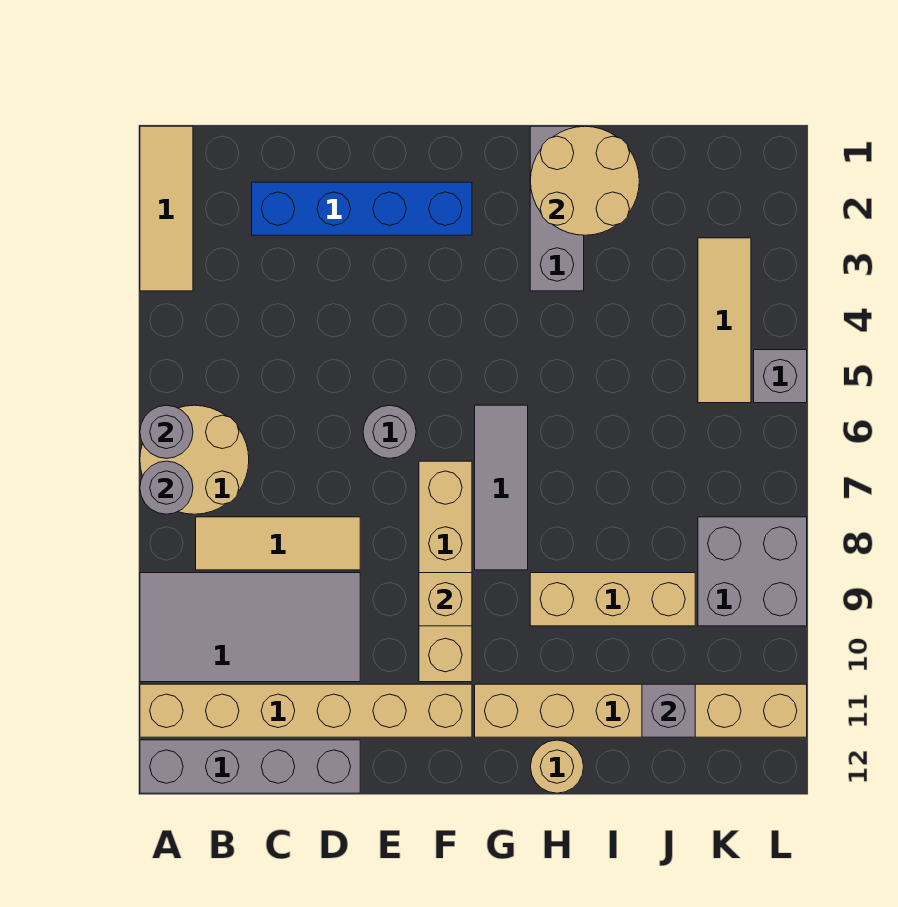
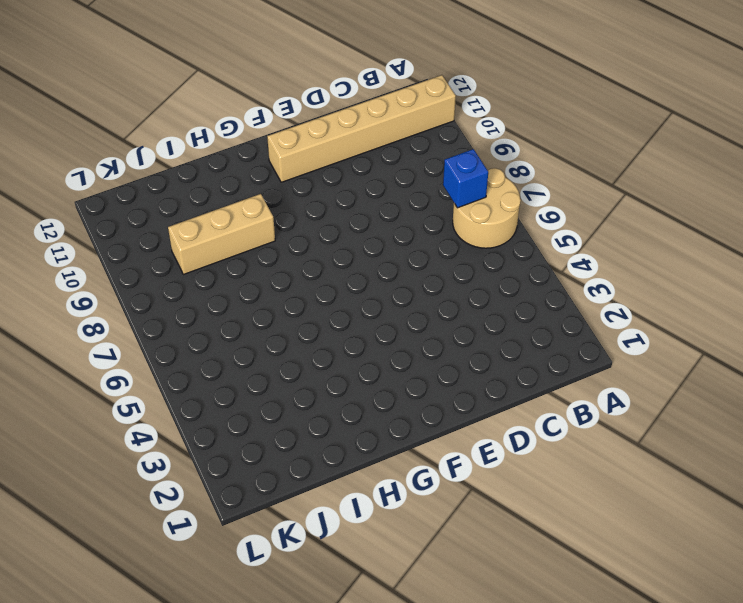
blue brick B7 level 2 -> none
none -> tan tile A1:A3 level 1
none -> grey tile A9:D10 level 1
none -> grey brick A12:D12 level 1

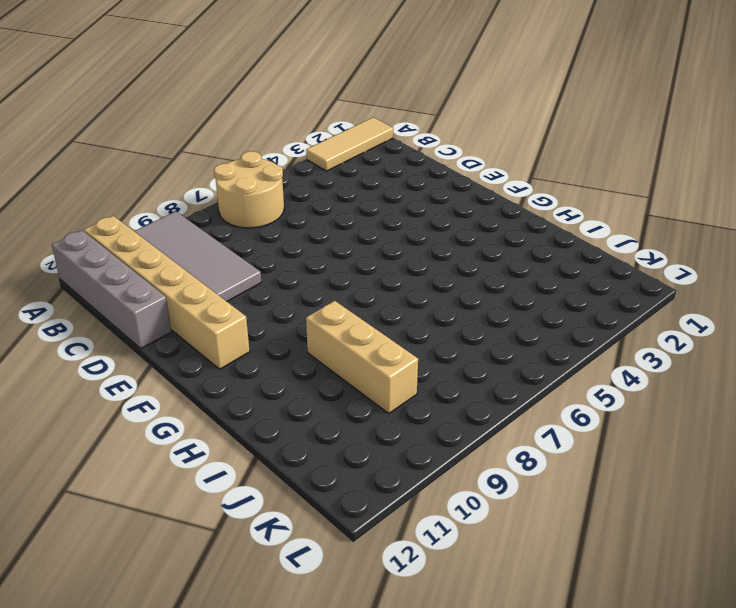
none -> tan tile B8:D8 level 1
none -> blue brick C2:F2 level 1
none -> grey round brick E6 level 1

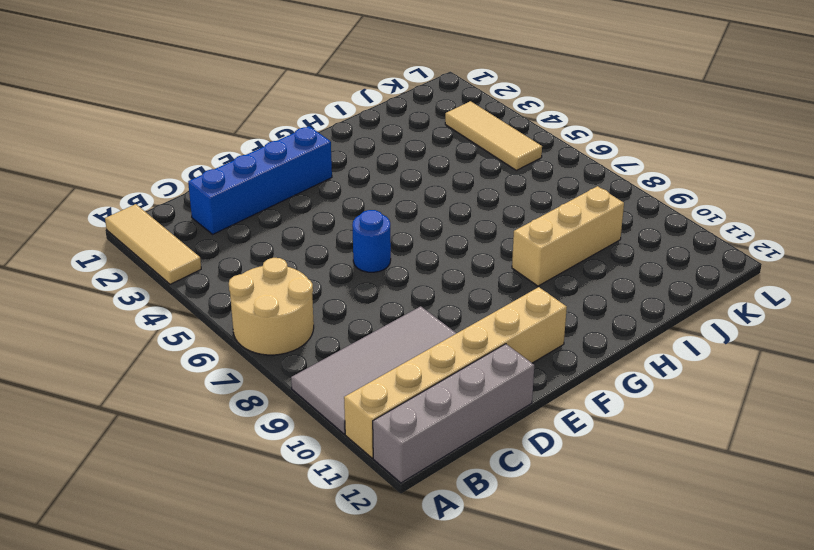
blue round brick E6 level 1 -> grey round brick E6 level 1
none -> tan tile B8:D8 level 1
none -> tan brick F7:F10 level 1
none -> grey tile G6:G8 level 1

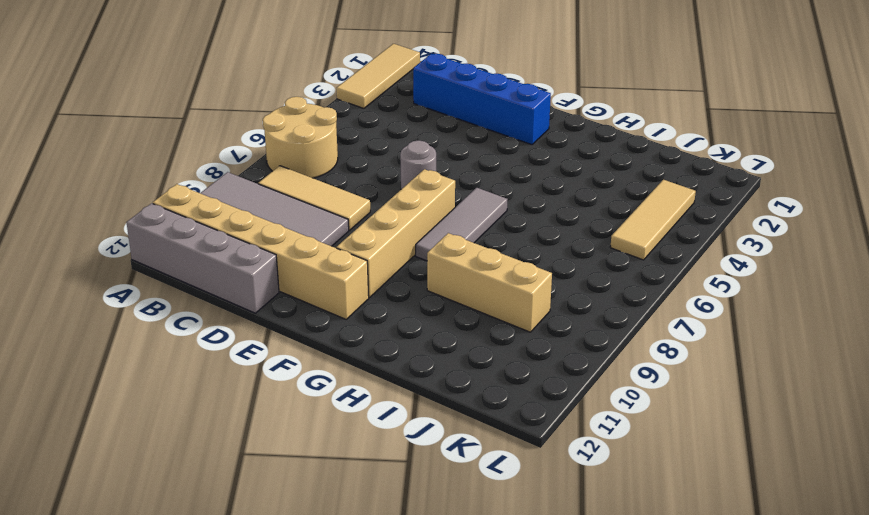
none -> tan brick G11:L11 level 1
none -> grey brick H1:H3 level 1
none -> tan round brick H12 level 1

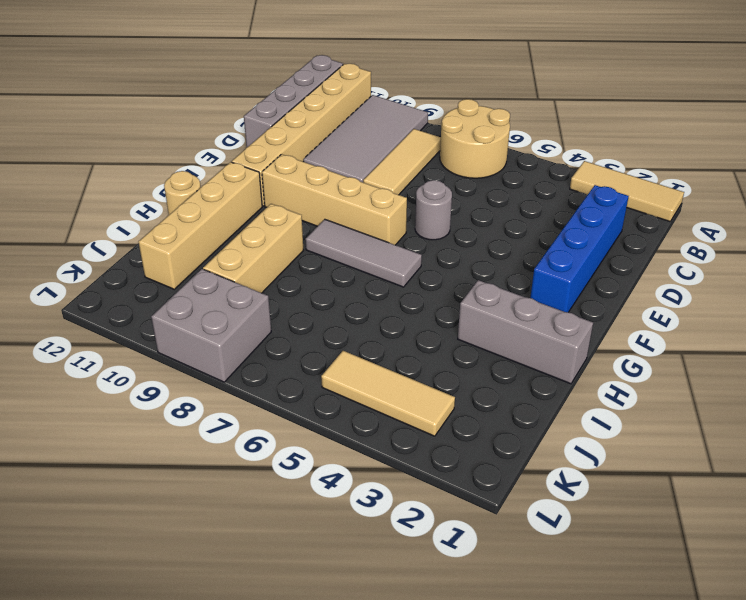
tan brick G11:J11 level 1 -> tan brick G11:L11 level 1
none -> grey brick L5 level 1
none -> grey round brick A6 level 2
none -> grey round brick A7 level 2

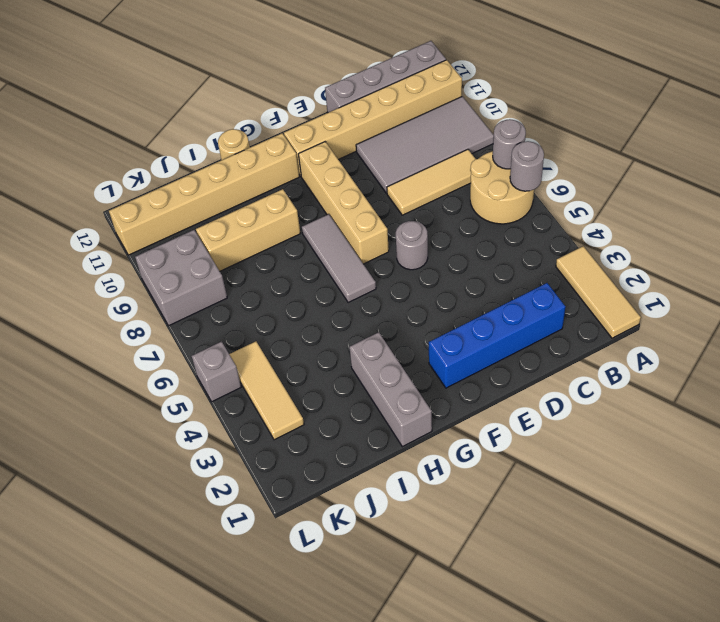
none -> tan brick F9 level 2
none -> tan round brick H1:I2 level 2
none -> grey brick J11 level 2

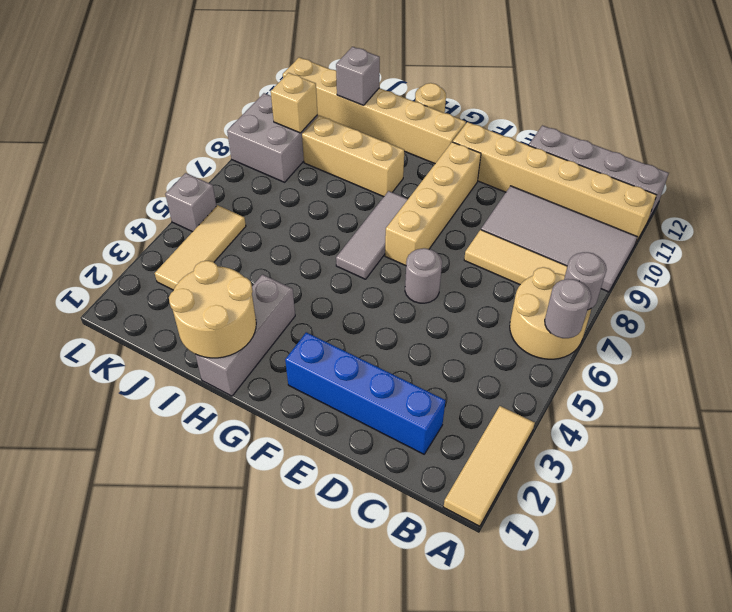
tan brick K9 level 2 -> tan brick F9 level 2

